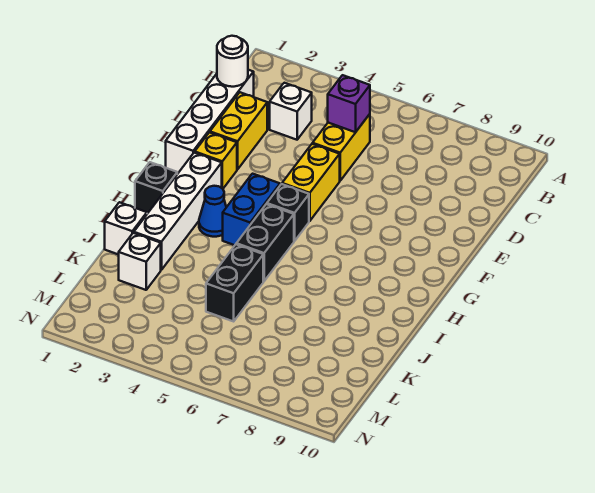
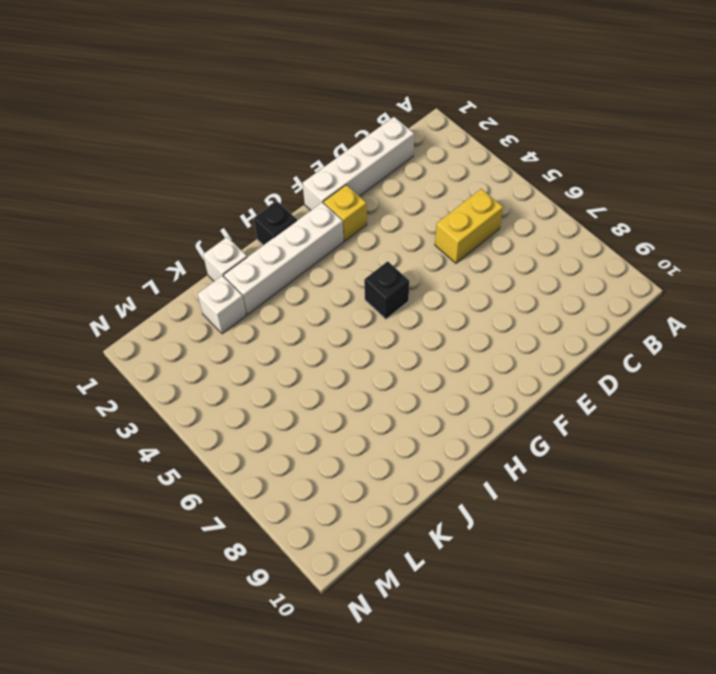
none -> white brick C3 level 1
none -> yellow brick D2:E2 level 1
none -> yellow brick E5:F5 level 1

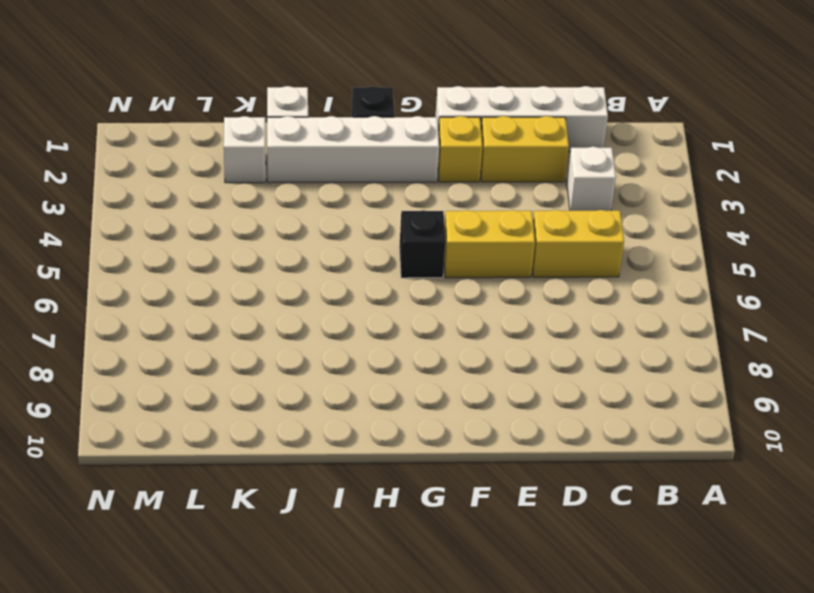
none -> blue brick G4:H4 level 1
none -> blue cone H3 level 1
none -> black brick H5:I5 level 1

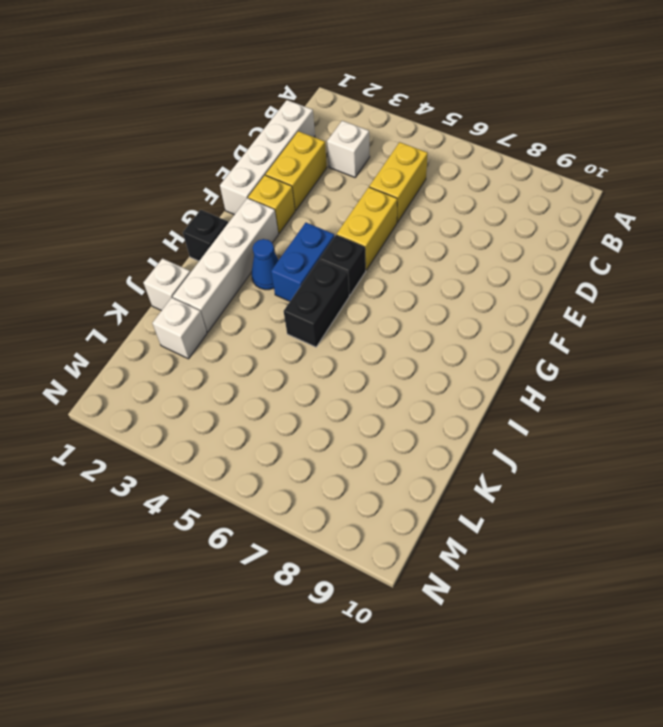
none -> black brick J5:K5 level 1
none -> white round brick C1 level 2
none -> purple brick C5 level 2

